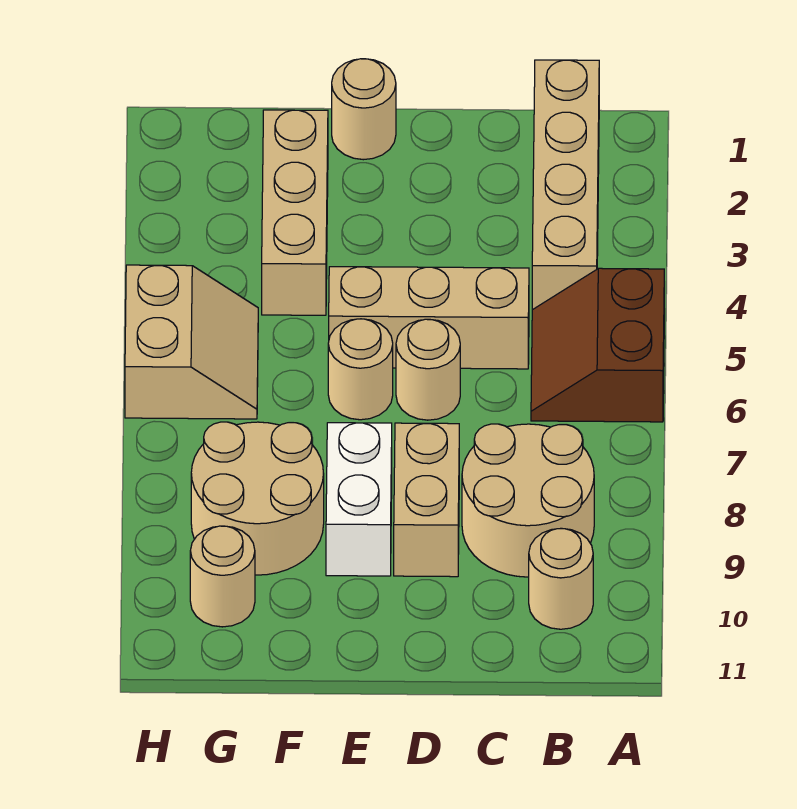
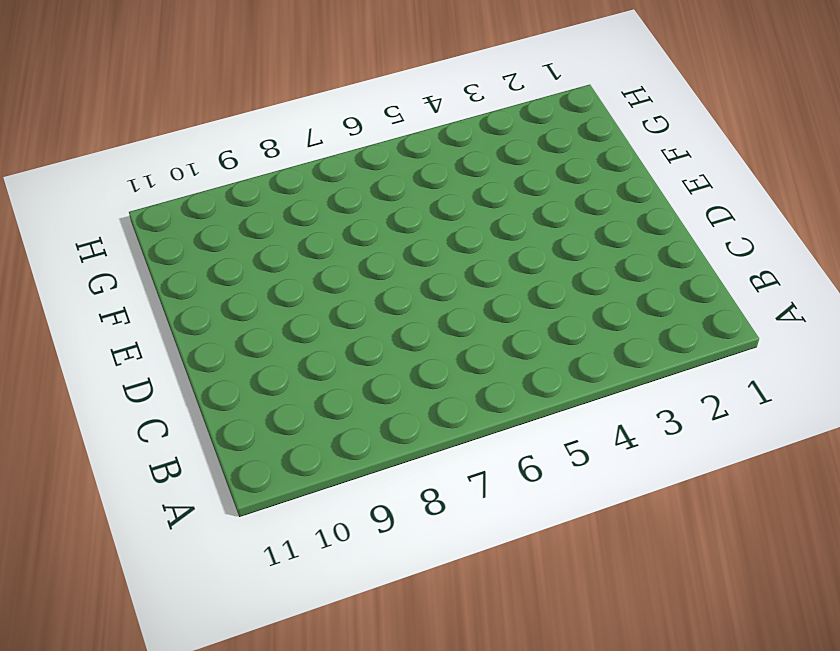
none -> brown slope A5:B6 level 1 top A
none -> tan brick B1:B4 level 1
none -> tan round brick B8:C9 level 1

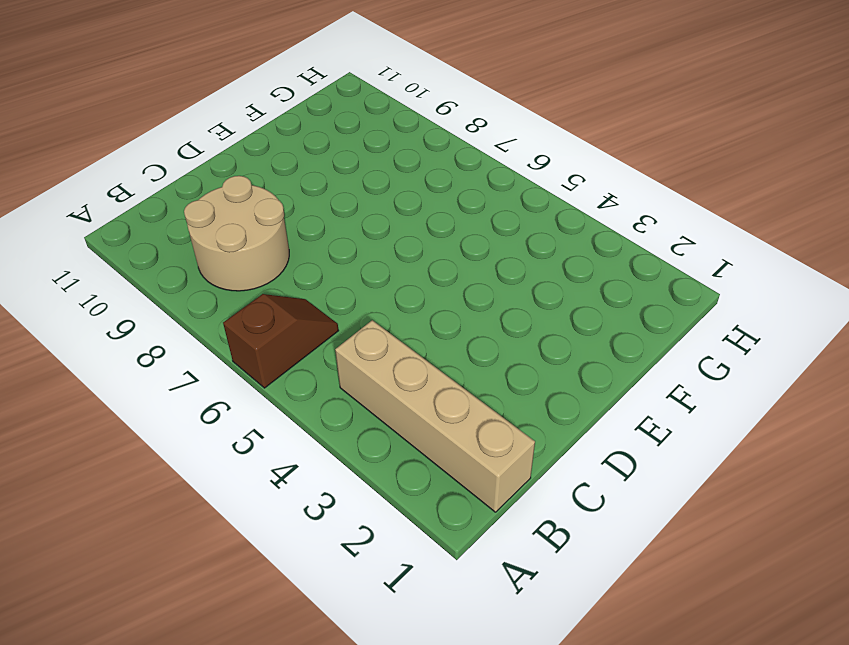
brown slope A6:B6 level 1 top A -> brown slope A5:B6 level 1 top A
none -> tan round brick B10 level 1
none -> tan brick C5:E5 level 1
none -> tan round brick D6 level 1

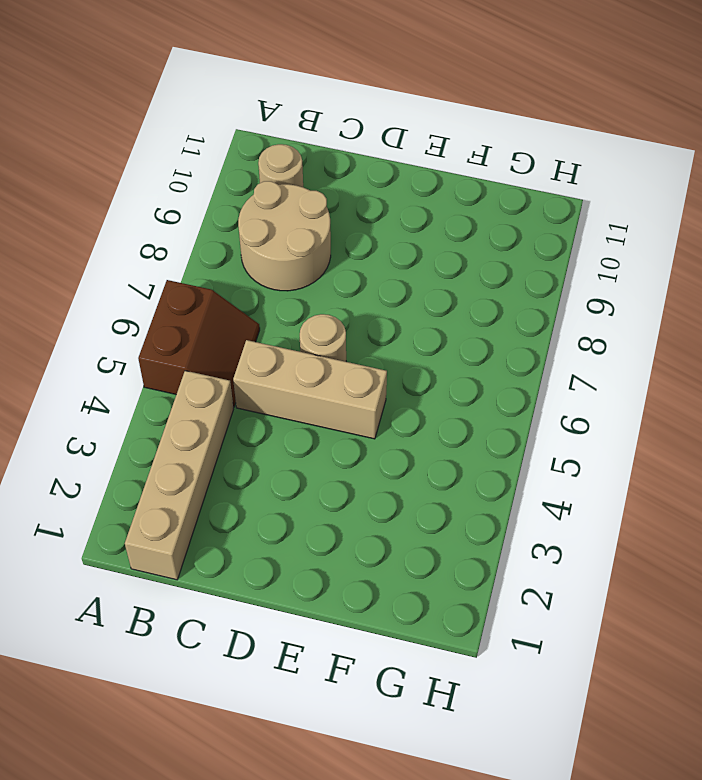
none -> tan brick D8:D9 level 1
none -> tan round brick E1 level 1
none -> tan round brick E6 level 1

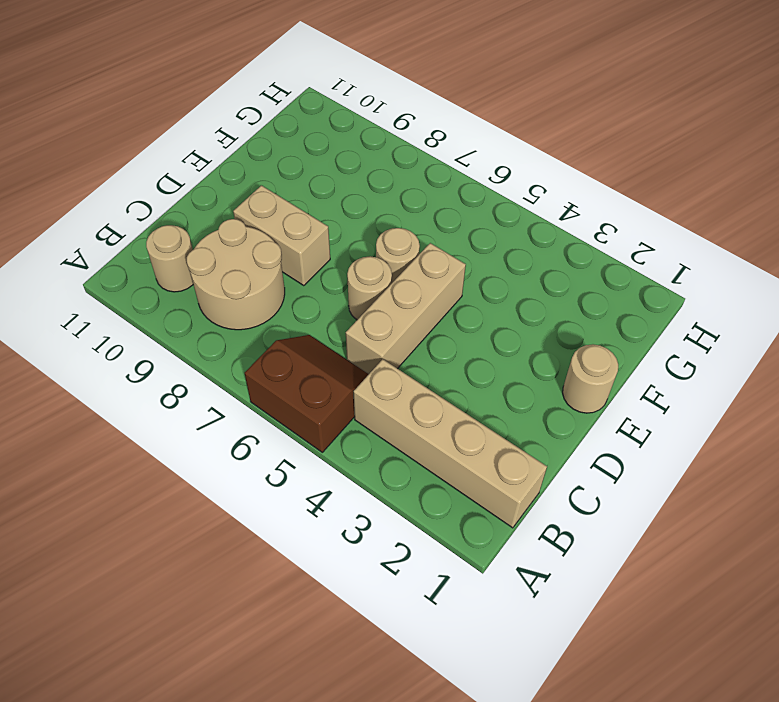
none -> white brick E8:E9 level 1
none -> tan brick F2:F4 level 1
none -> tan round brick F8:G9 level 1

